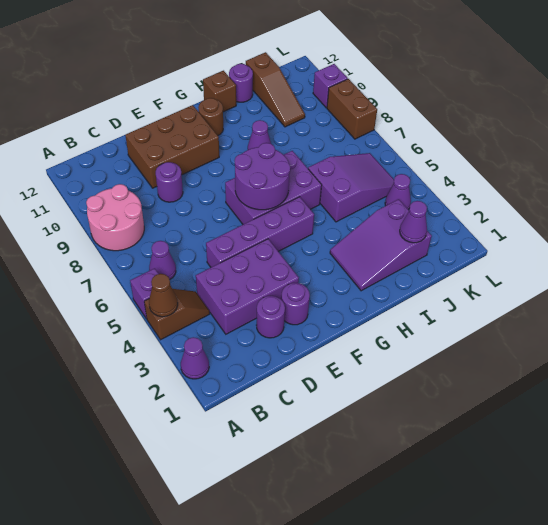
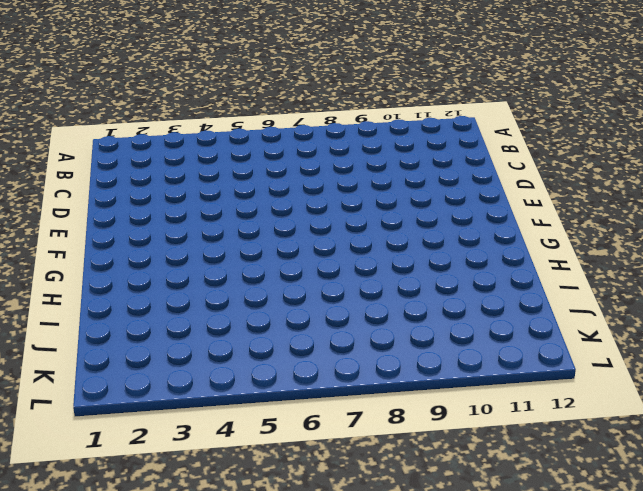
none -> purple cone A2 level 1
none -> brown slope A4:B4 level 1 top A
none -> purple brick A5 level 1

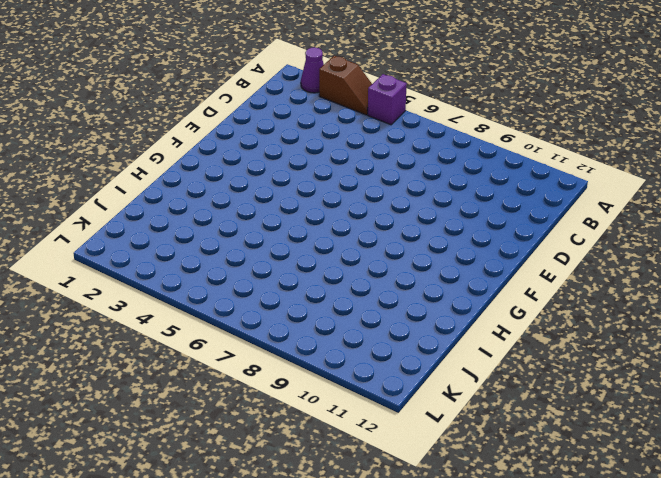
brown slope A3:A4 level 1 top 3 -> brown slope A4:B4 level 1 top A
none -> pink round brick A8:B9 level 1
none -> purple cone B6 level 1
none -> purple brick C3:E4 level 1

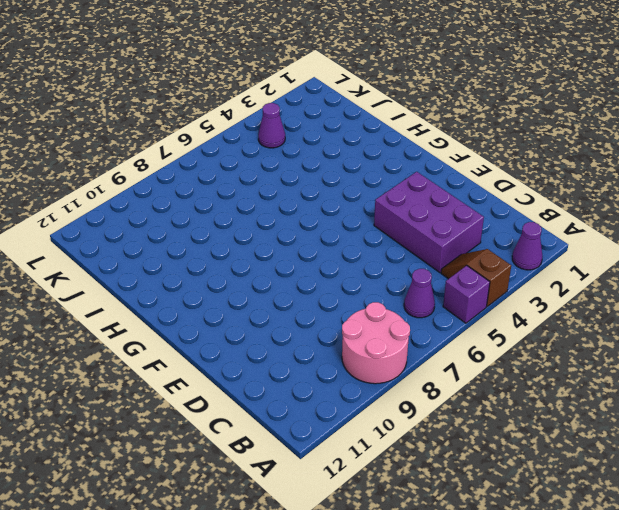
none -> purple round brick D2 level 1
none -> purple brick D5:G5 level 1
none -> purple round brick D9 level 1

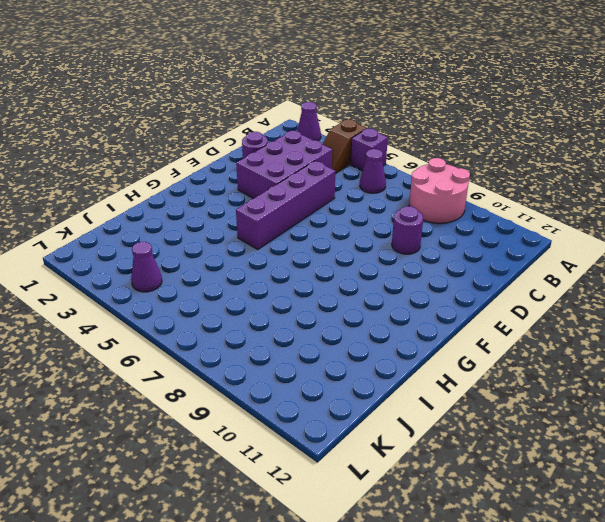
none -> brown brick D10:F11 level 1
none -> purple round brick E2 level 1
none -> purple brick F6:H7 level 1

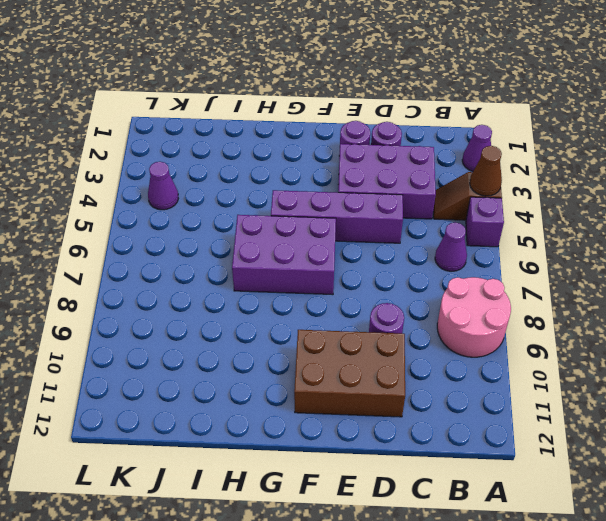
none -> brown round brick G11 level 1
none -> purple slope H2:J3 level 1 top J
none -> purple cone H9 level 1

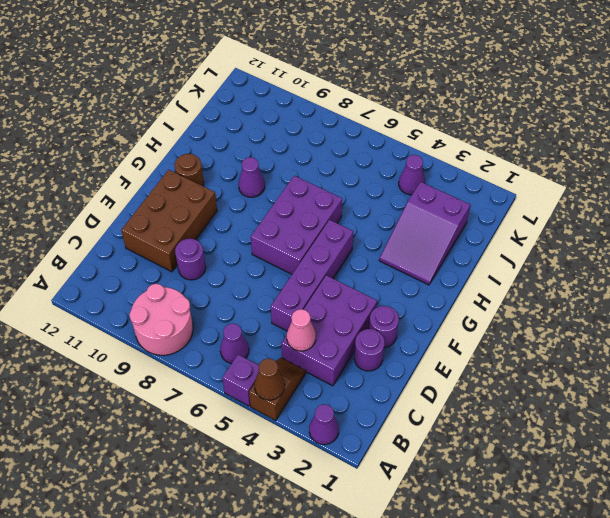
pink cone C4 level 2 -> none
none -> brown brick H12 level 1
none -> purple slope I5:K6 level 1 top I
none -> purple round brick I12 level 1

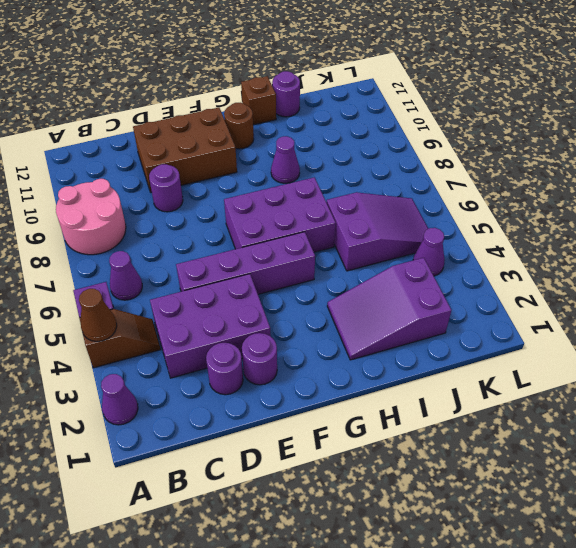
none -> brown slope J10:J12 level 1 top 12
none -> brown brick L8:L9 level 1
none -> purple brick L10 level 1

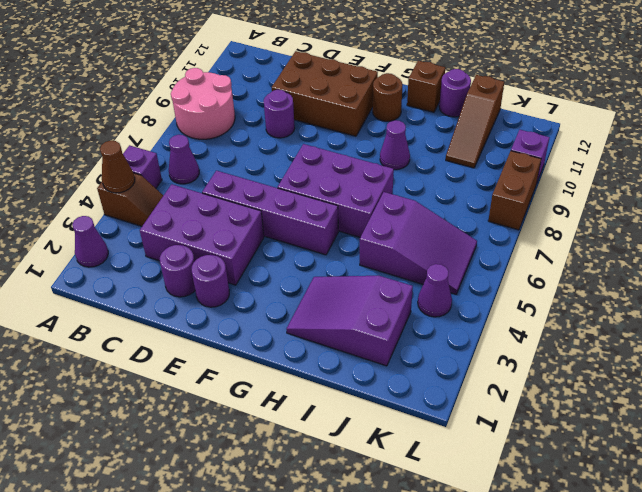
none -> purple round brick F6:G7 level 2
none -> purple cone J2 level 2

